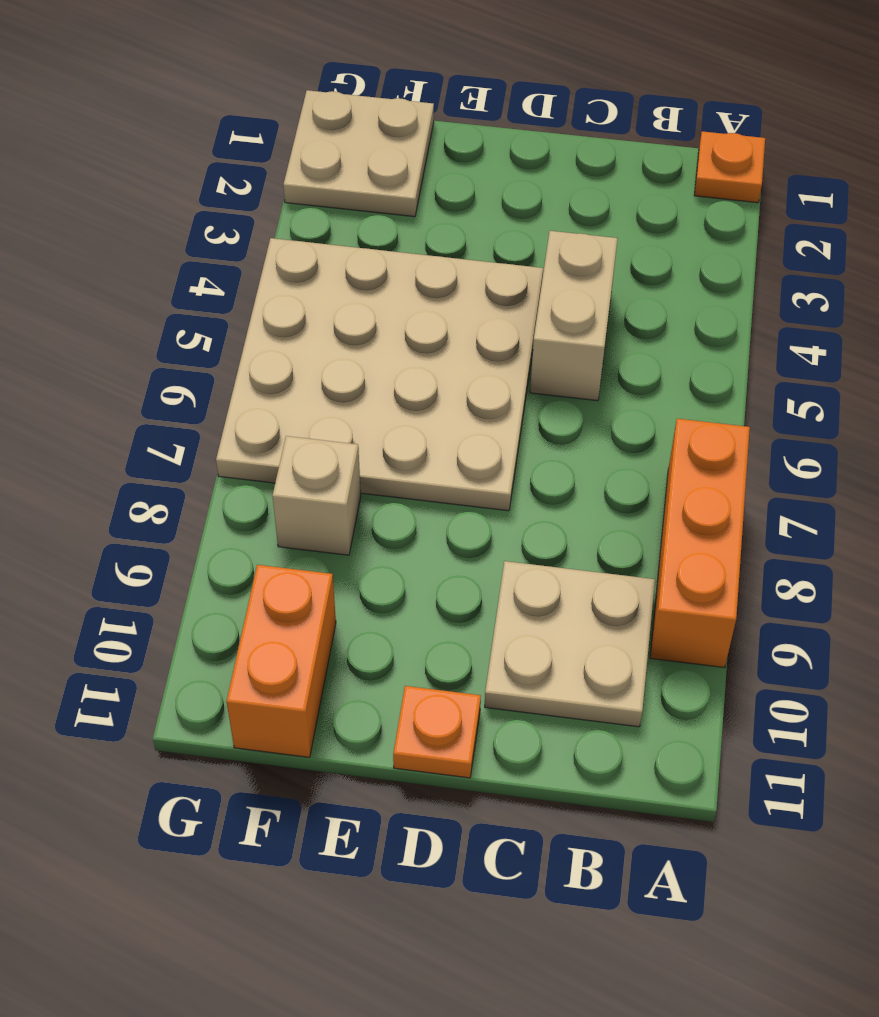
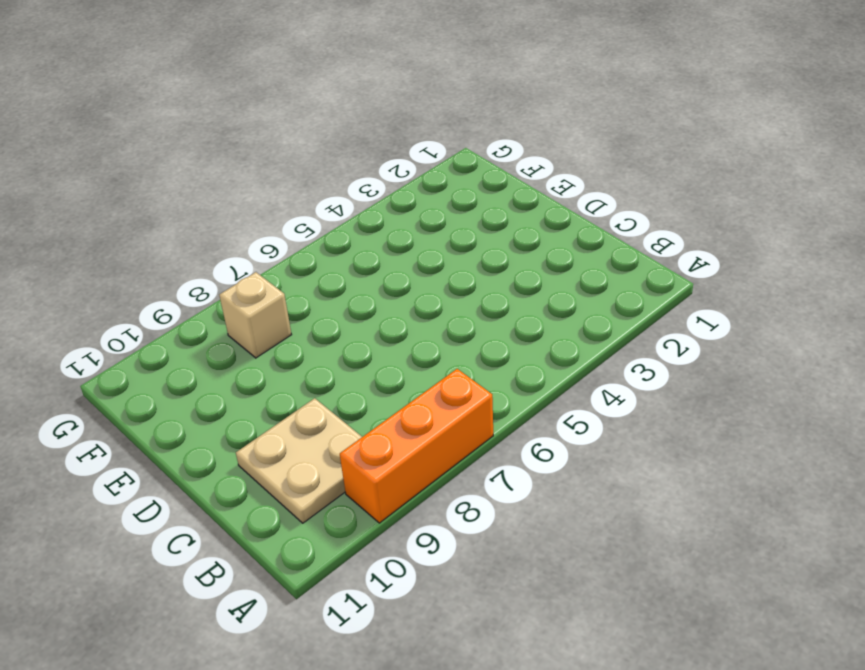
none -> orange plate A1 level 1
none -> tan brick C4:C5 level 1

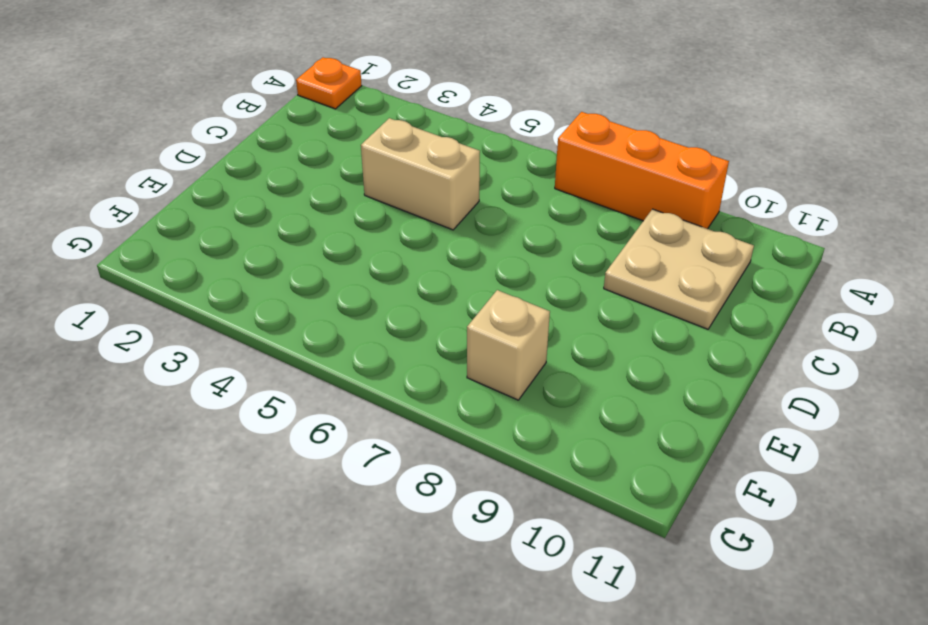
none -> tan plate D4:G7 level 1
none -> orange plate D11 level 1

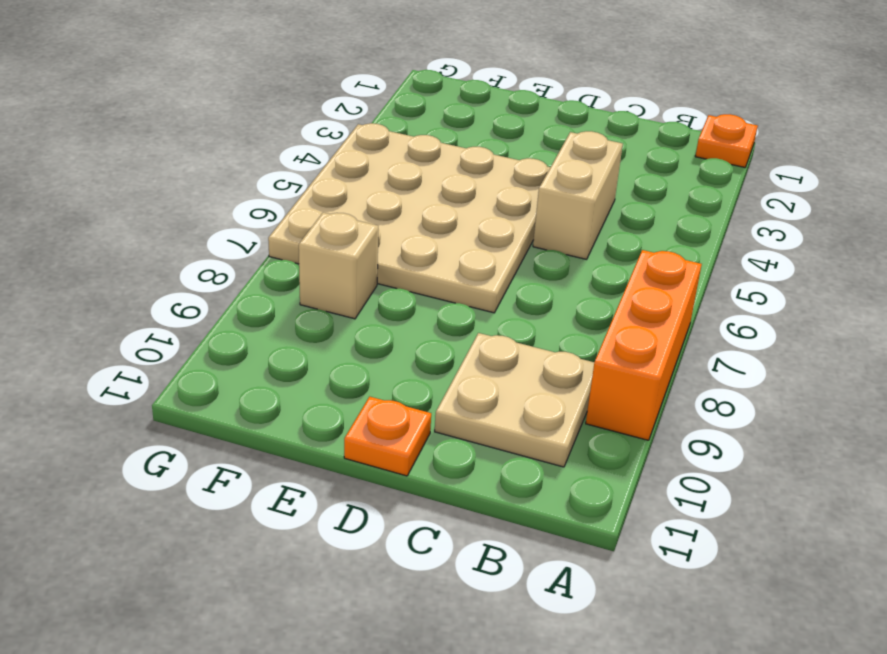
none -> tan plate F1:G2 level 1
none -> orange brick F10:F11 level 1

